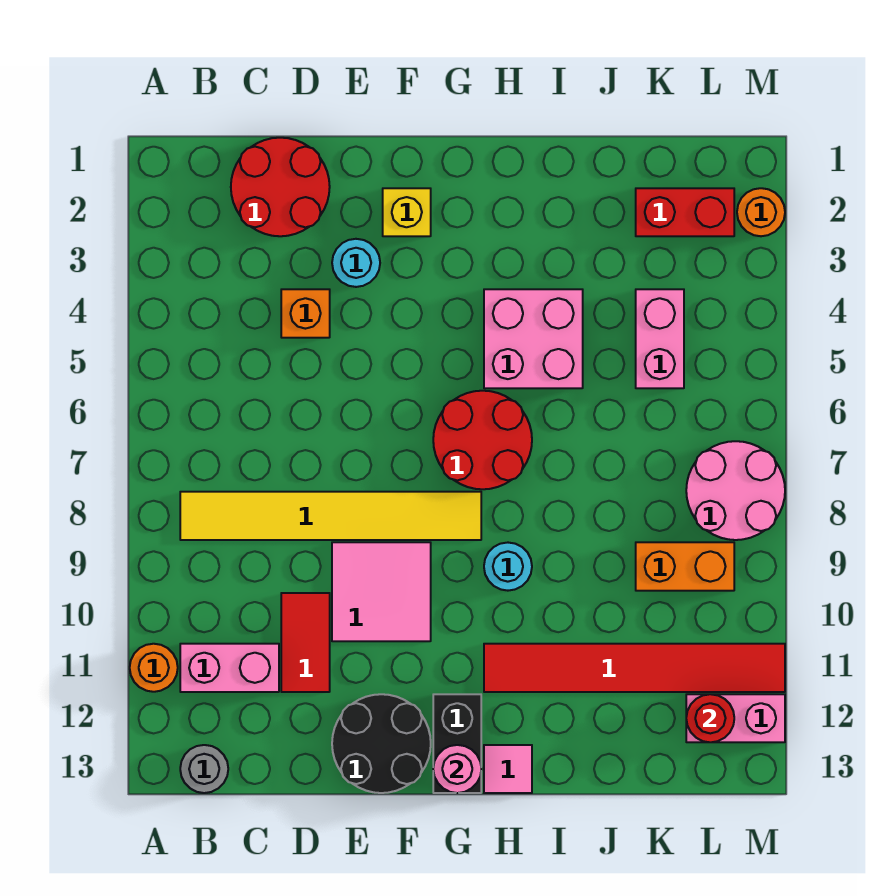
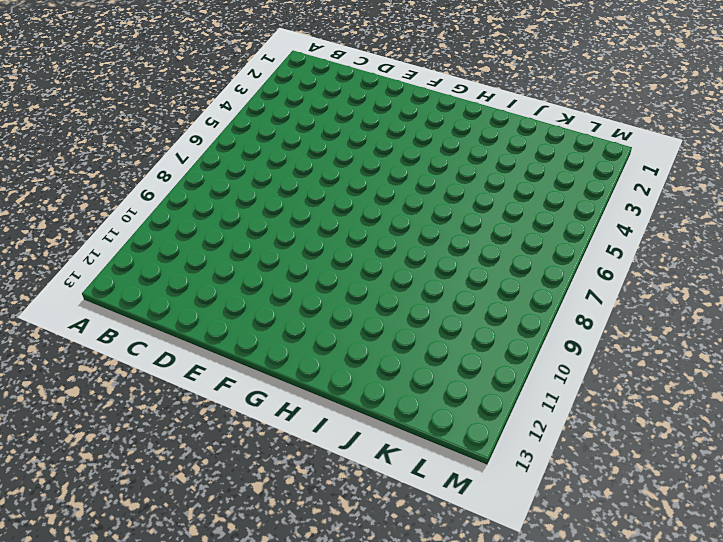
none -> orange round brick A11 level 1
none -> yellow tile B8:G8 level 1
none -> pink brick B11:C11 level 1

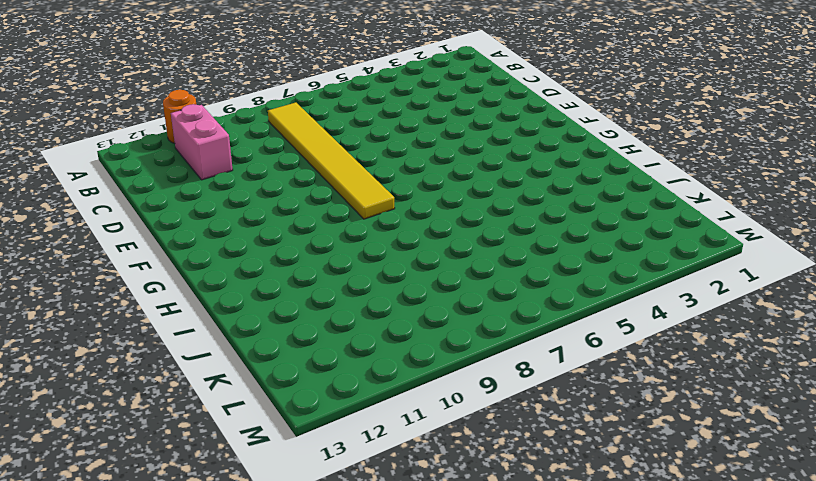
none -> grey round brick B13 level 1
none -> red round brick C1:D2 level 1
none -> orange brick D4 level 1

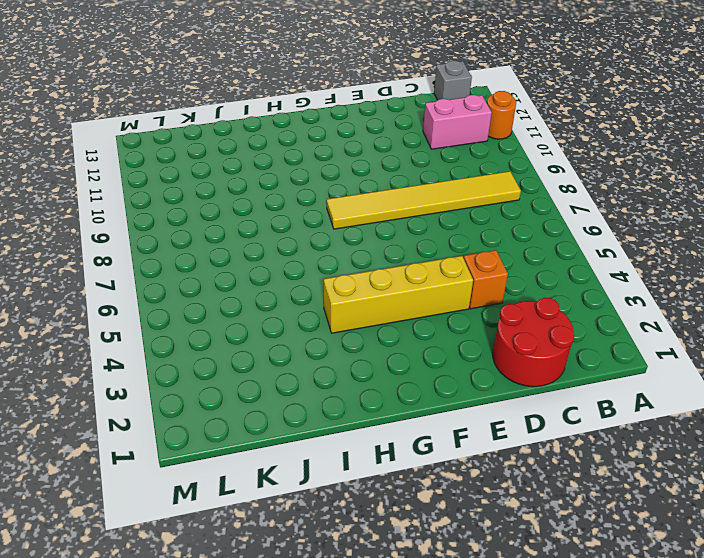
grey brick B13 level 1 -> grey round brick B13 level 1
yellow brick E4:H4 level 1 -> pink brick H4:I5 level 1
none -> red tile D10:D11 level 1
none -> cyan round brick E3 level 1
none -> pink tile E9:F10 level 1

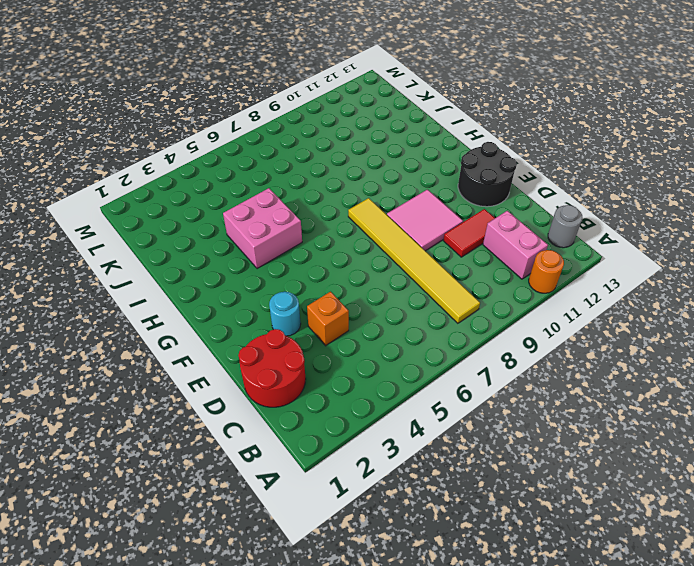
none -> yellow brick F2 level 1
none -> red round brick G6:H7 level 1
none -> black brick G12:G13 level 1

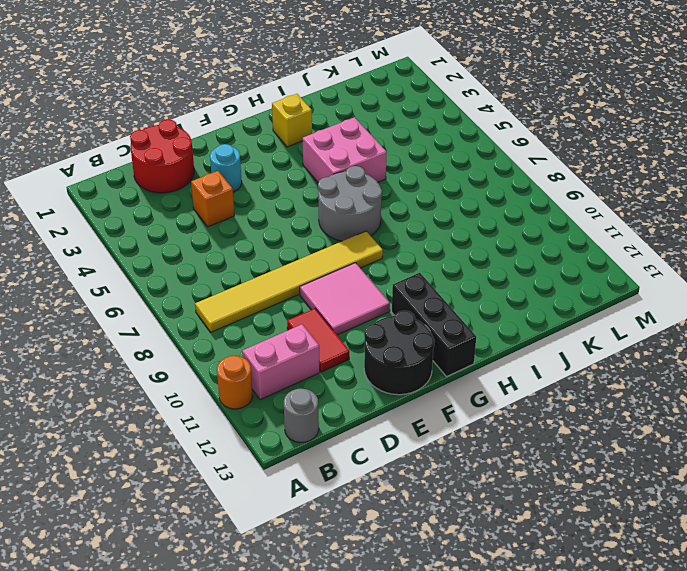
grey round brick G6:H7 level 1 -> red round brick G6:H7 level 1
black brick G11:G13 level 1 -> black brick G12:G13 level 1
yellow brick H2 level 1 -> yellow brick F2 level 1
none -> cyan round brick H9 level 1
none -> red tile H11:M11 level 1
none -> pink tile H13 level 1

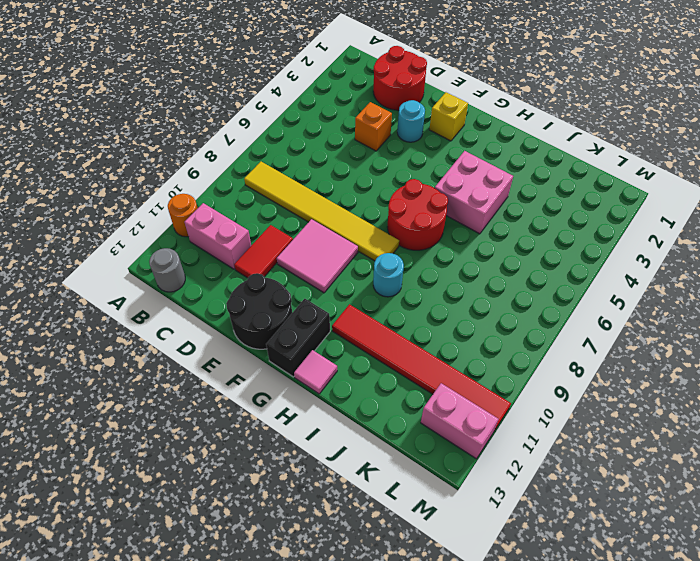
none -> red brick K2:L2 level 1
none -> pink brick K4:K5 level 1
none -> orange brick K9:L9 level 1

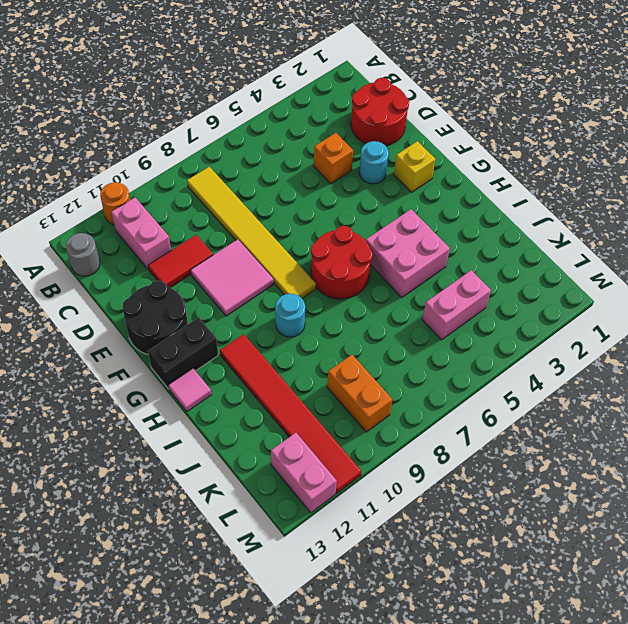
none -> red brick K2:L2 level 1
none -> pink round brick L7:M8 level 1
none -> orange round brick M2 level 1

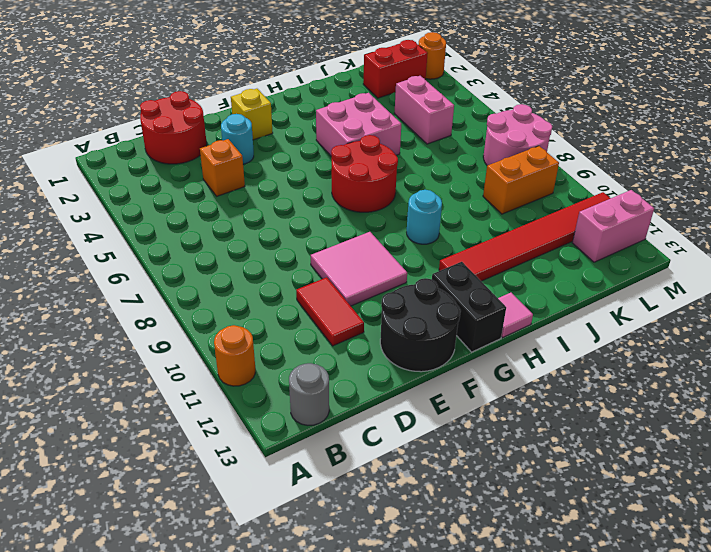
none -> yellow tile B8:G8 level 1
none -> pink brick B11:C11 level 1
none -> pink round brick G13 level 2

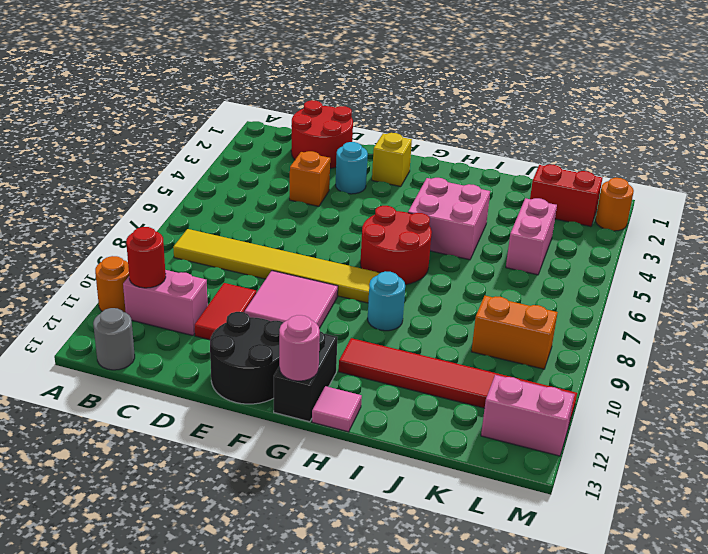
red round brick B11 level 2 -> red round brick L12 level 2
none -> pink round brick L7:M8 level 1

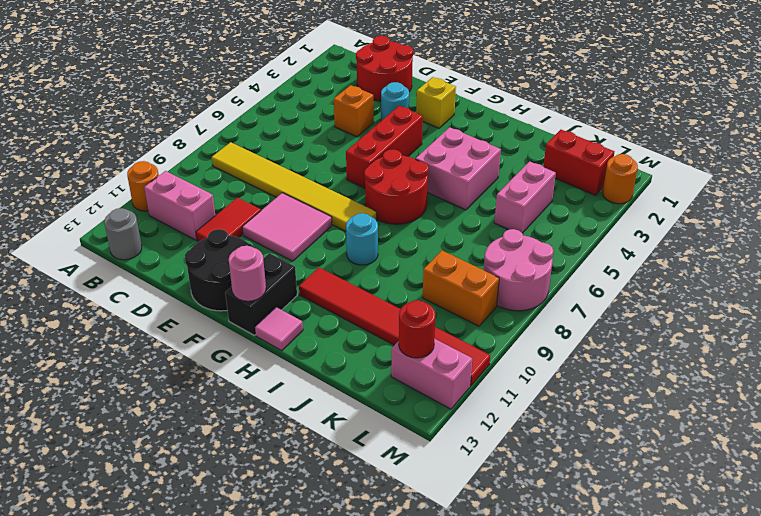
red brick F4:F6 level 1 -> none

